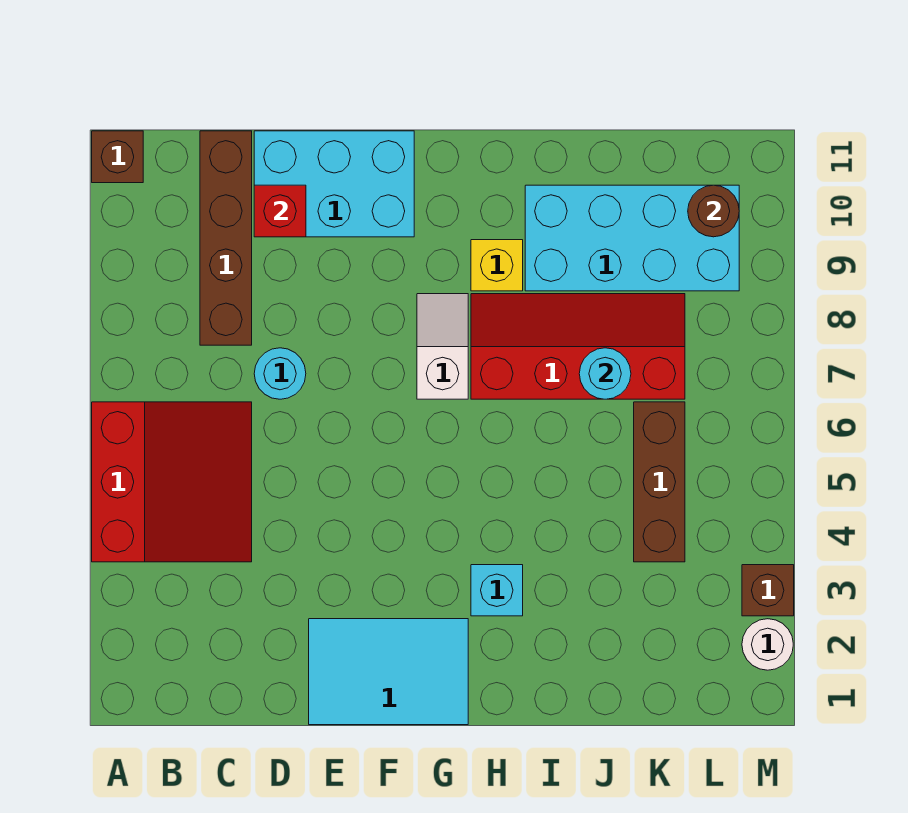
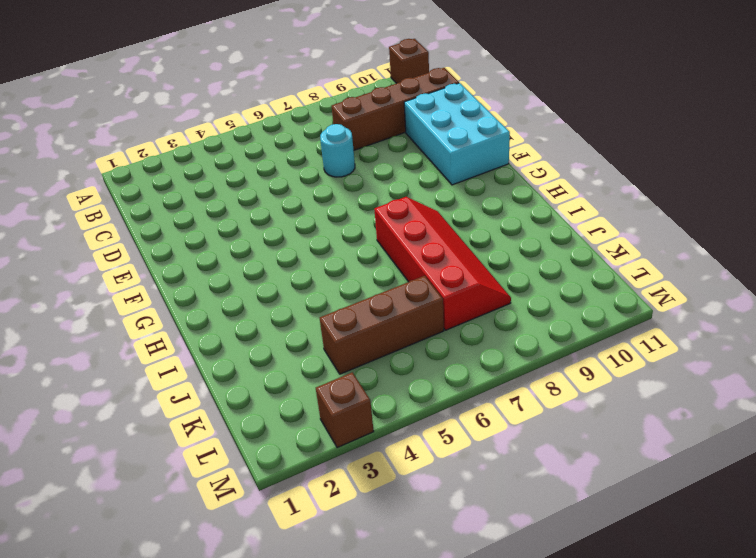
none -> red slope A4:C6 level 1 top A
none -> cyan tile E1:G2 level 1
none -> white slope G7:G8 level 1 top 7

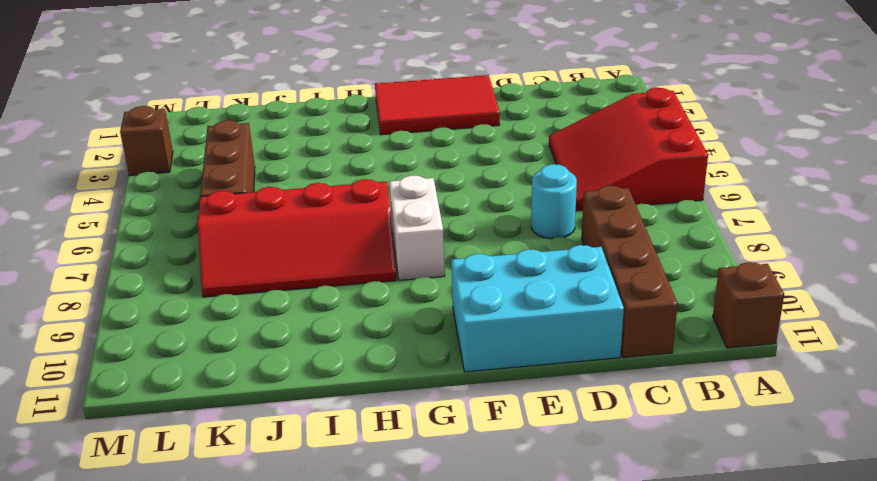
red tile E1:G2 level 1 -> cyan tile E1:G2 level 1
white brick G7:G8 level 1 -> white slope G7:G8 level 1 top 7
none -> cyan brick H3 level 1
none -> yellow brick H9 level 1
none -> cyan brick I9:L10 level 1

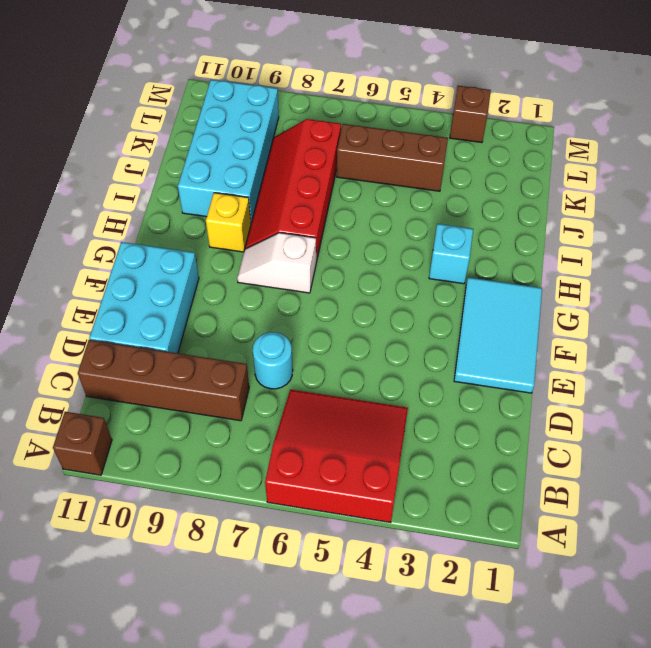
none -> white round brick M2 level 1
none -> red brick D10 level 2
none -> cyan round brick J7 level 2

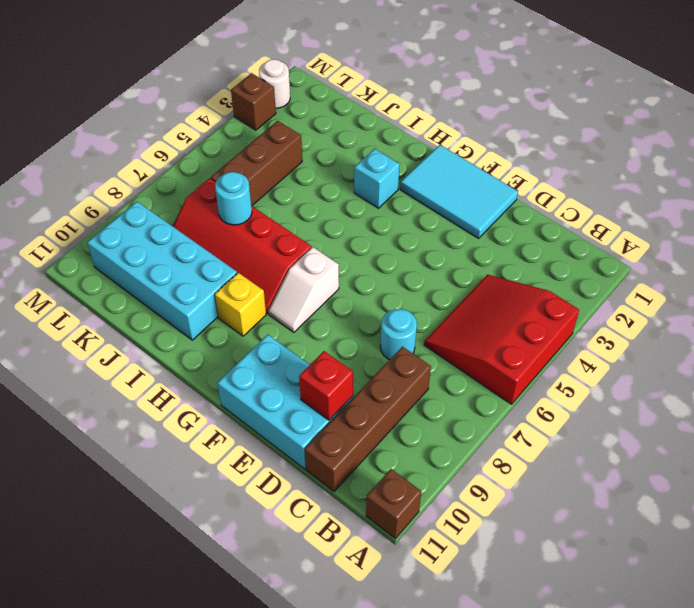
none -> brown round brick L10 level 2

